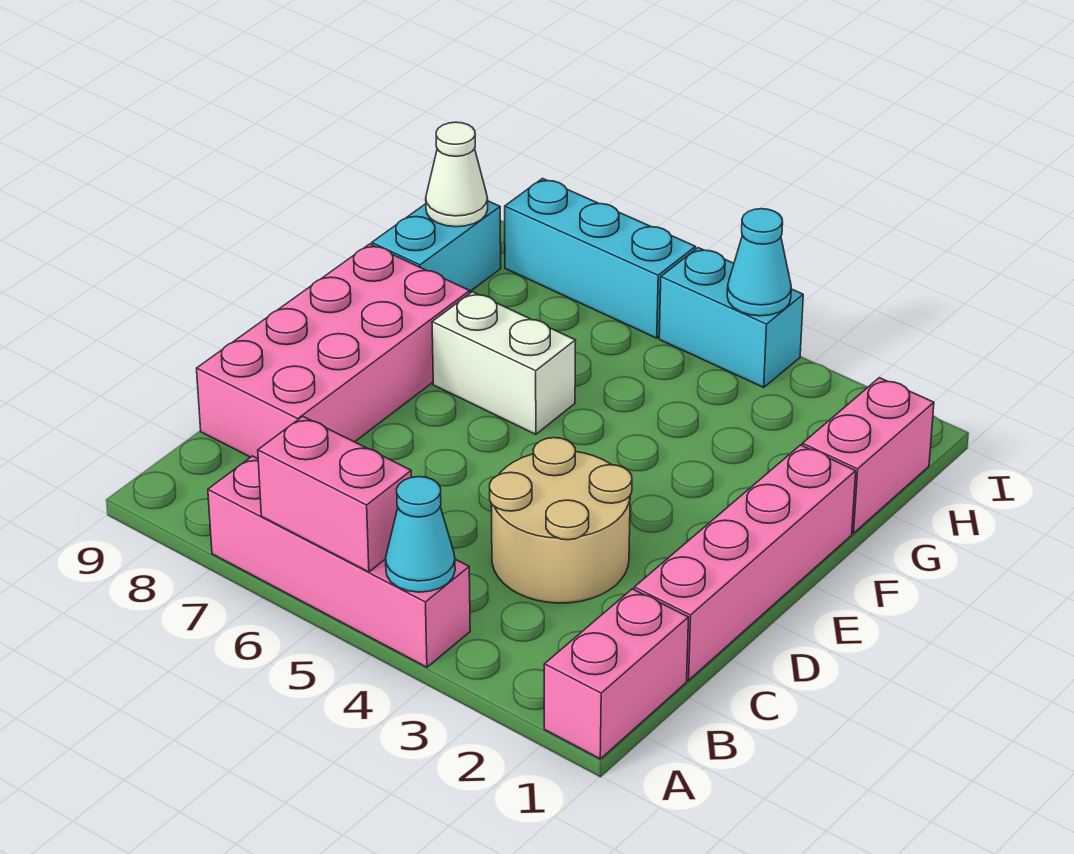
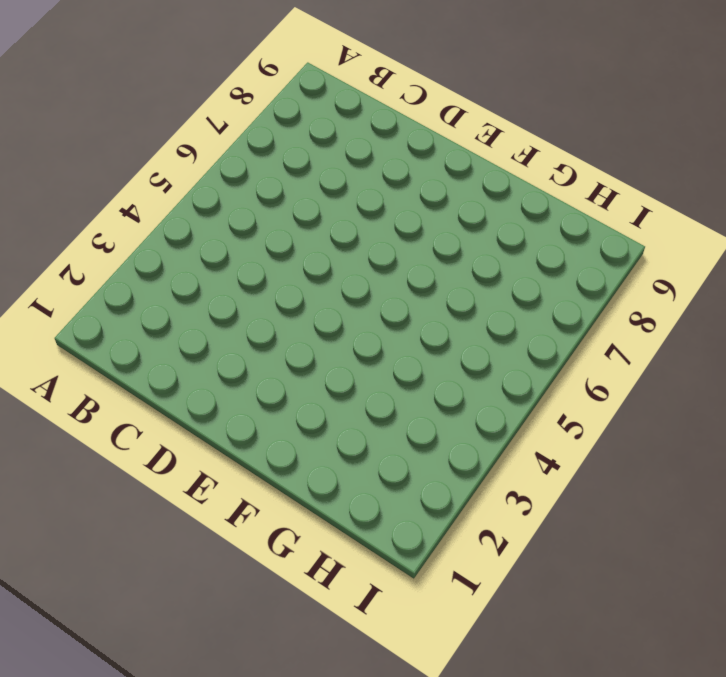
none -> pink brick A1:B1 level 1
none -> pink brick A4:A7 level 1
none -> pink brick C1:F1 level 1

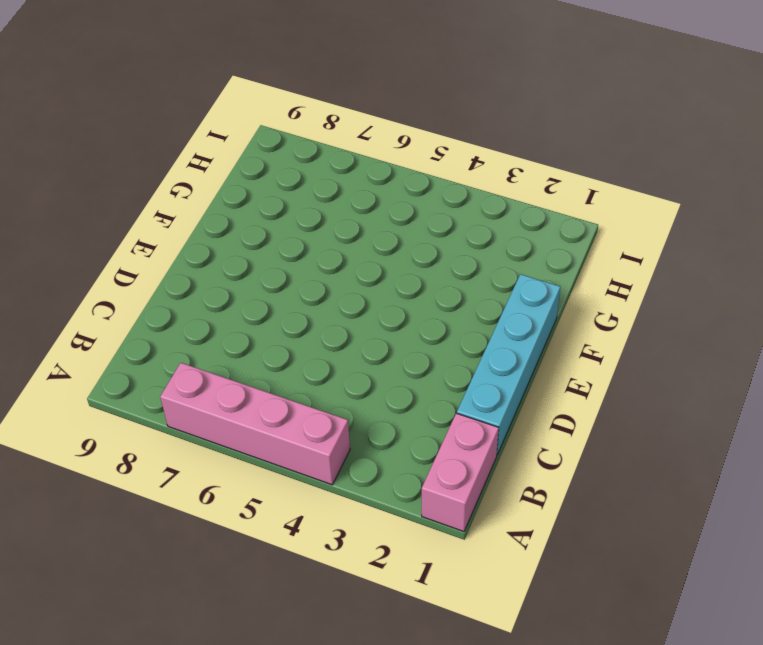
cyan brick C1:F1 level 1 -> pink brick C1:F1 level 1
none -> tan round brick C3:D4 level 1
none -> pink brick C8:F9 level 1
none -> white brick F6:F7 level 1

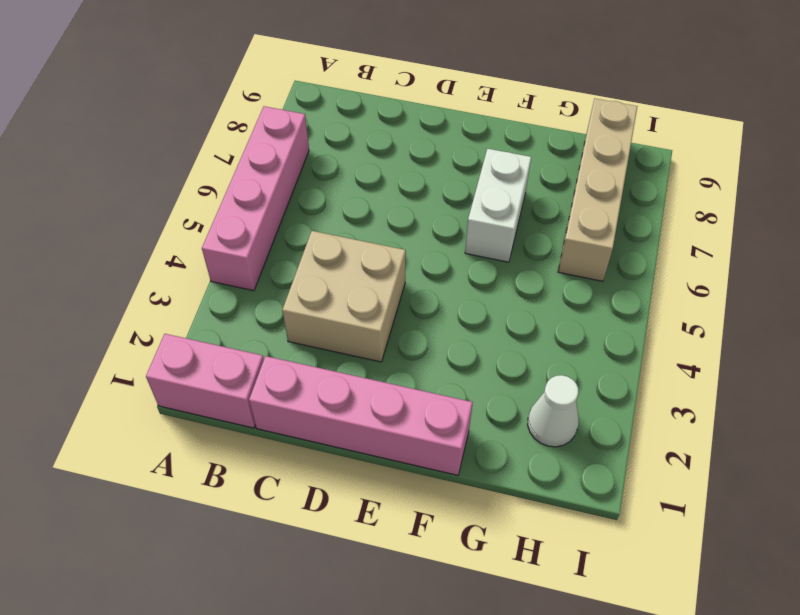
tan brick C3:D4 level 1 -> tan round brick C3:D4 level 1
white cone H2 level 1 -> white cone H9 level 2
tan brick H6:H9 level 1 -> cyan brick G9:H9 level 1
none -> pink brick C8:F9 level 1
none -> pink brick G1:H1 level 1
none -> cyan brick I4:I5 level 1

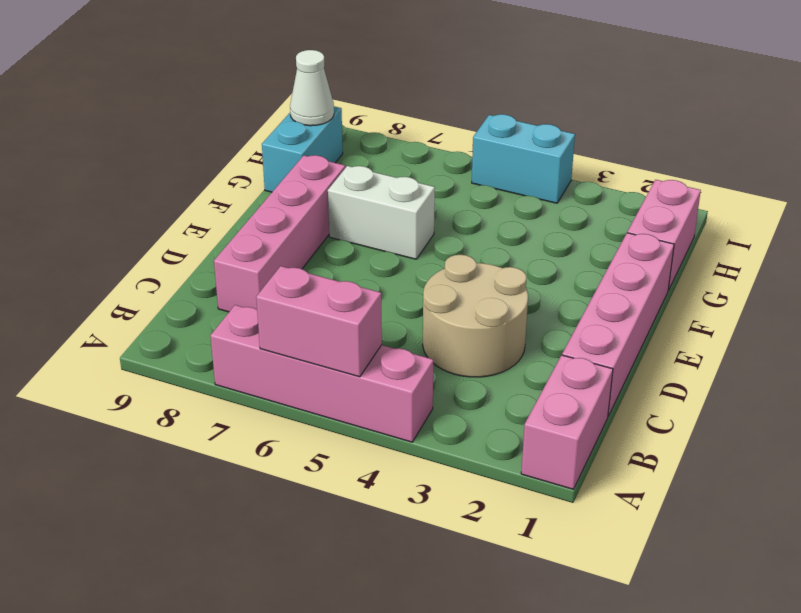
pink brick C8:F8 level 1 -> pink brick C8:F9 level 1
none -> cyan brick I6:I8 level 1
none -> cyan cone A4 level 2
none -> cyan cone I4 level 2

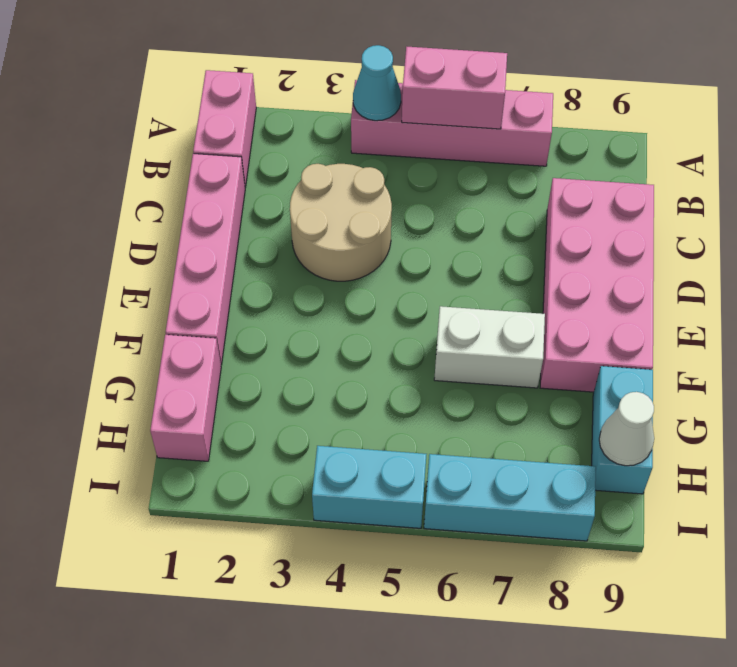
none -> cyan cone I4 level 2

